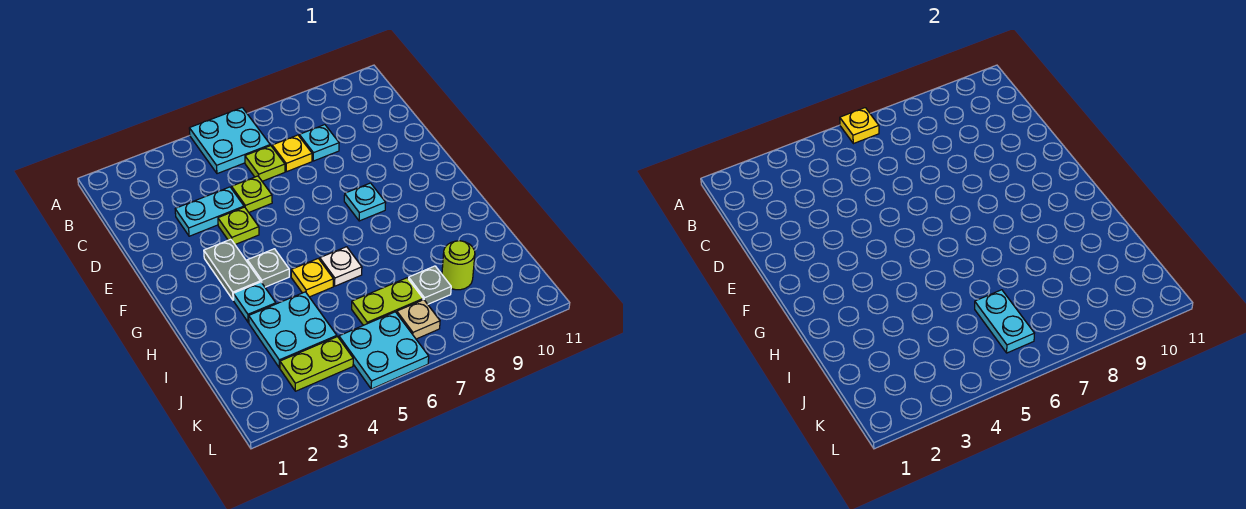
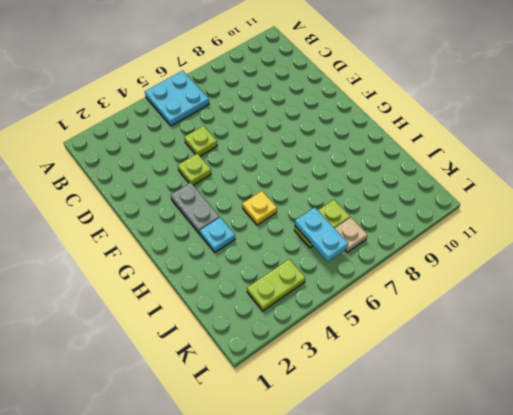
none -> lime plate C6 level 1
none -> yellow plate C7 level 1
none -> cyan plate C8 level 1

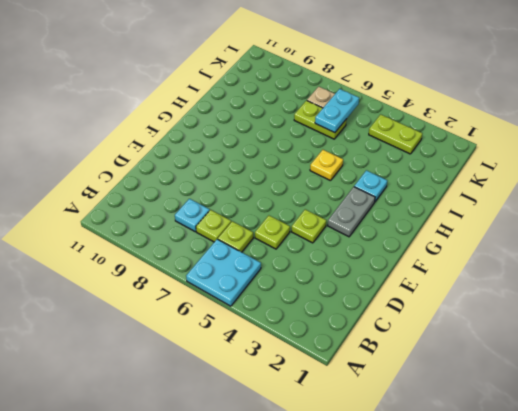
lime plate C7 level 1 -> yellow plate C7 level 1
none -> cyan plate D3:D4 level 1
none -> cyan plate F8 level 1
none -> grey plate G4 level 1

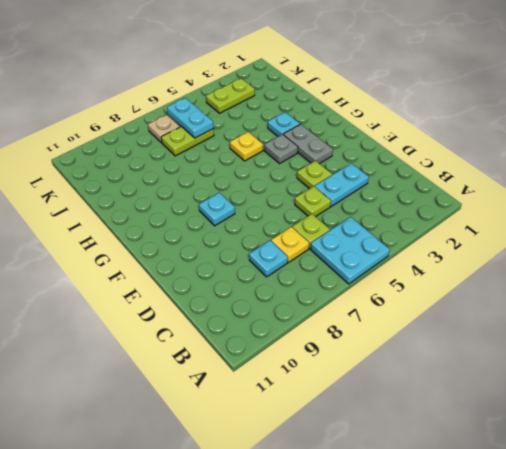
none -> white plate H6 level 1
none -> cyan plate I3:J4 level 1
none -> grey plate J8 level 1

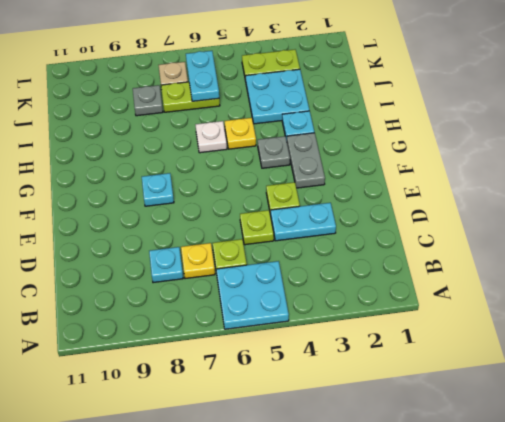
none -> lime round brick J9 level 1
none -> cyan plate K5:L6 level 1
none -> yellow plate A6 level 2

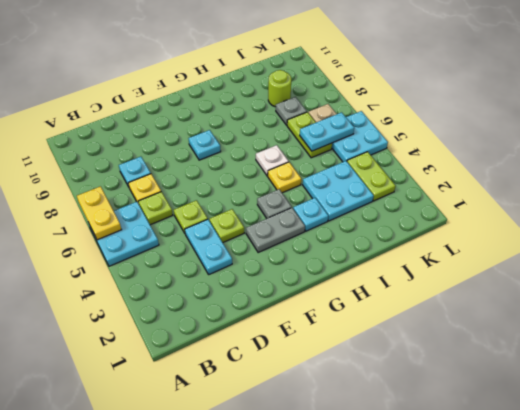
yellow plate A6:A7 level 2 -> yellow plate A6 level 2

